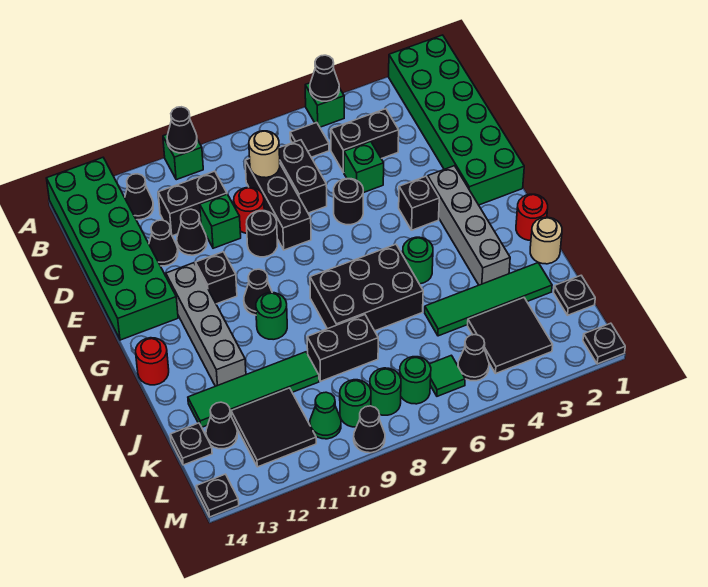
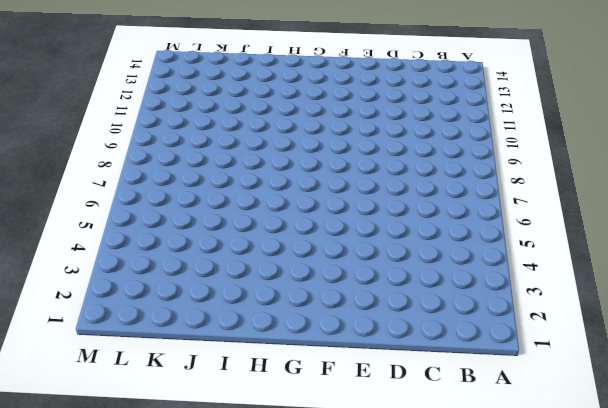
none -> green brick A1:F2 level 1
none -> green brick A5 level 1
none -> green brick A10 level 1
none -> green brick A13:F14 level 1

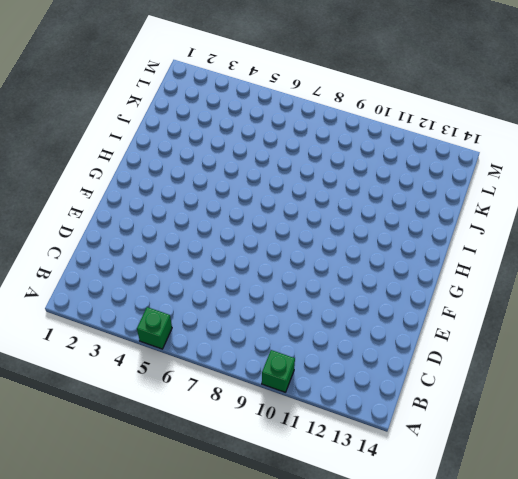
none -> green brick A1:F2 level 1
none -> green brick A13:F14 level 1
none -> black tile B6 level 1
none -> black cone B12 level 1

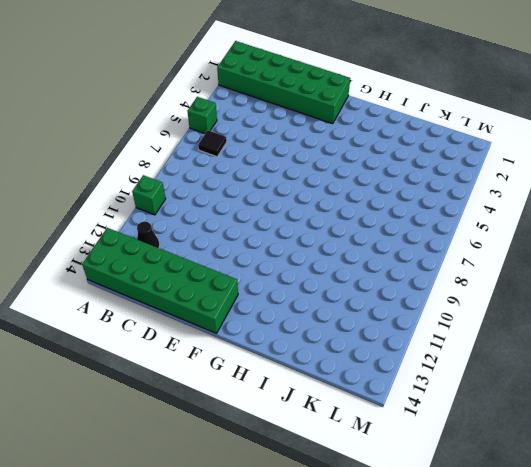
none -> black brick C4:C5 level 1
none -> black brick C7:D7 level 1
none -> black brick C8:E8 level 1
none -> black brick C10:C11 level 1

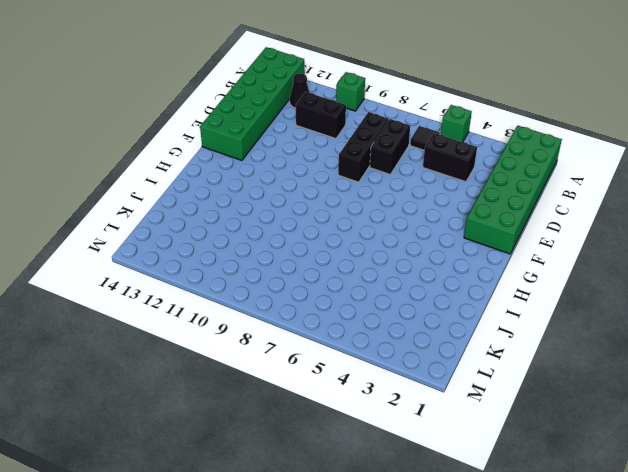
none -> green brick D5 level 1
none -> red round brick D9 level 1
none -> green brick D10 level 1
none -> black cone D11 level 1

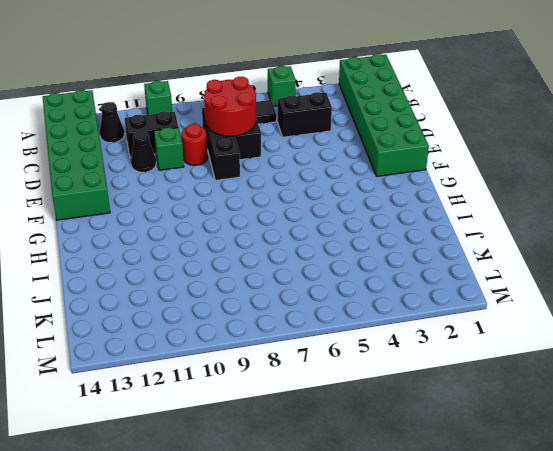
red round brick C7:D8 level 2 -> tan round brick C8 level 2
none -> green brick D5 level 1
none -> black cone D12 level 1
none -> black round brick E6 level 1
none -> black round brick E9 level 1

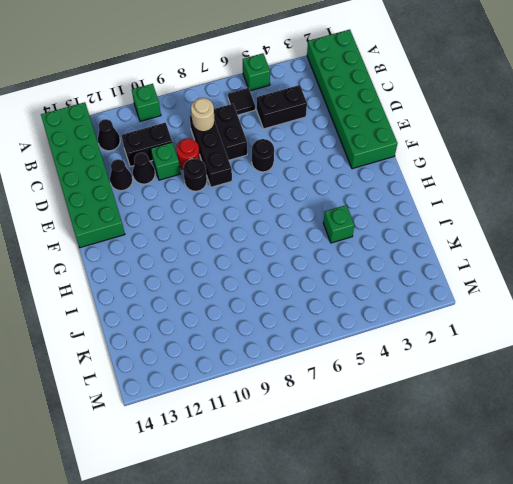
green brick I4 level 1 -> green brick D5 level 1
none -> grey brick F3:I3 level 1
none -> black brick F4 level 1
none -> black brick F11 level 1
none -> grey brick F12:I12 level 1

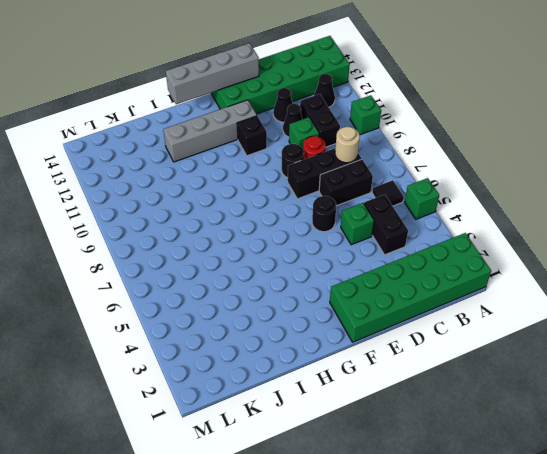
grey brick E14:H14 level 2 -> grey brick F3:I3 level 1
none -> black brick F4 level 1
none -> black cone G10 level 1
none -> red round brick H1 level 1
none -> green round brick H5 level 1

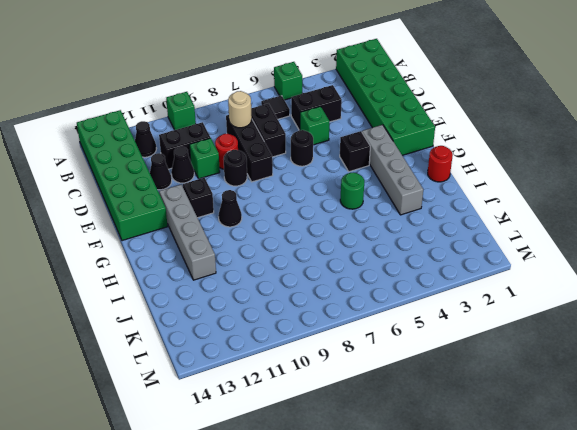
none -> black brick H6:I8 level 1
none -> green round brick H10 level 1
none -> red round brick H14 level 1
none -> tan round brick I1 level 1

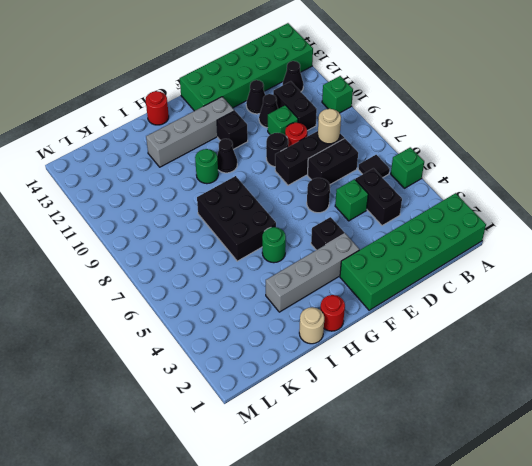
none -> green tile J2:J5 level 1
none -> black brick J8:J9 level 1
none -> green tile J10:J13 level 1
none -> black plate K1 level 1

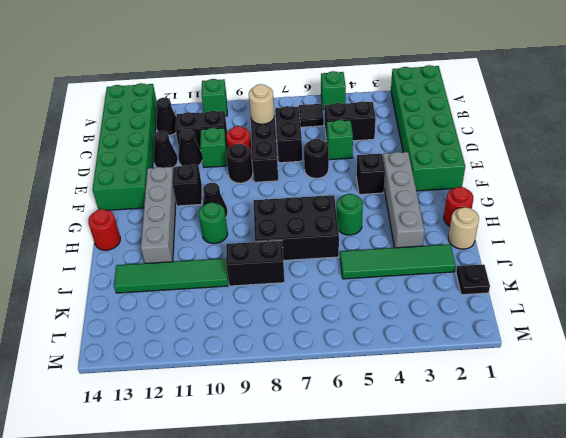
none -> black tile K3:L4 level 1
none -> black tile K11:L12 level 1
none -> black cone K13 level 1
none -> black plate K14 level 1

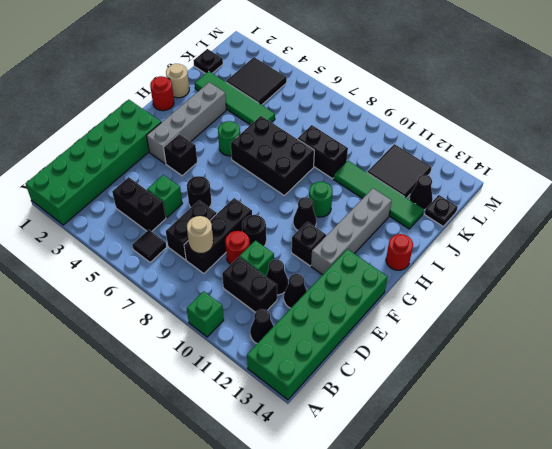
none -> green brick A5 level 1
none -> black cone L5 level 1
none -> green tile L6 level 1
none -> green round brick L7 level 1

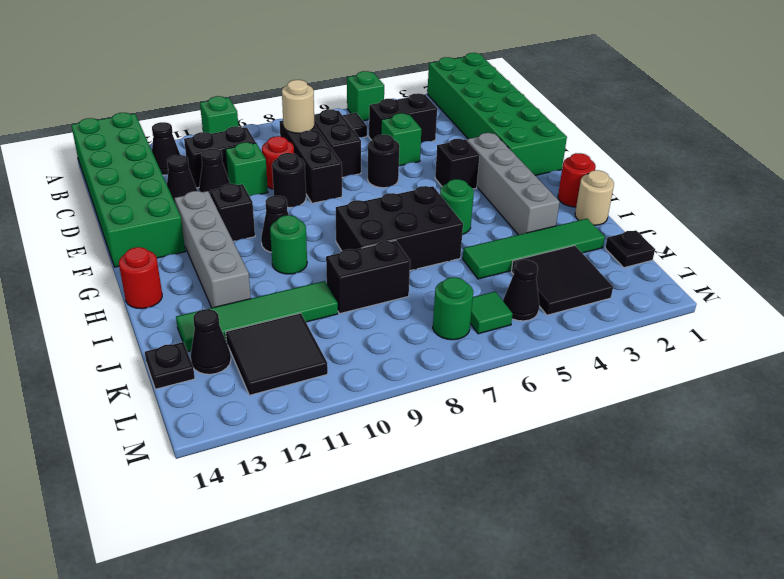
none -> green round brick L8 level 1
none -> green round brick L9 level 1
none -> green cone L10 level 1
none -> black plate M1 level 1

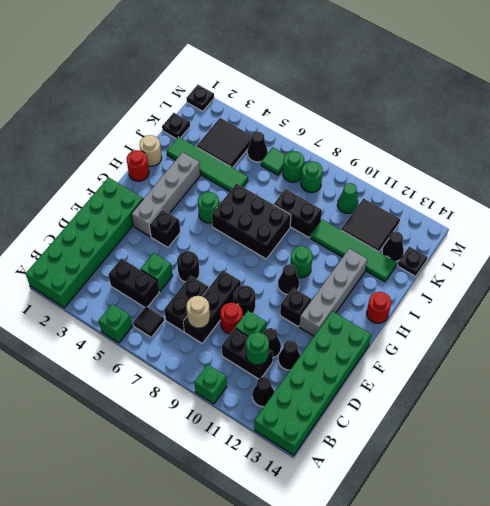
green round brick C11 level 2 -> green round brick L9 level 1
none -> black cone M9 level 1
none -> black plate M14 level 1
none -> black cone A5 level 2
none -> black cone A10 level 2

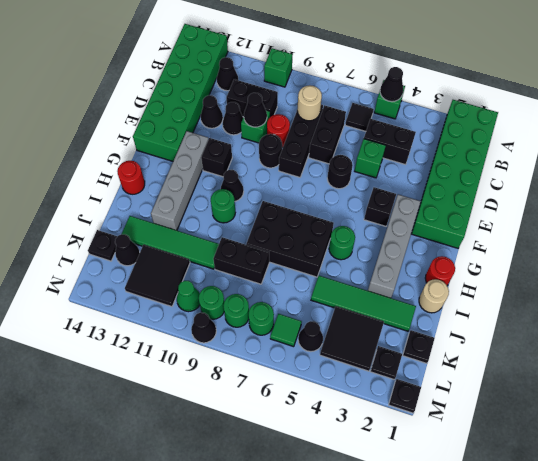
black cone D10 level 2 -> black cone A10 level 2
black plate L2 level 1 -> black plate M14 level 1

